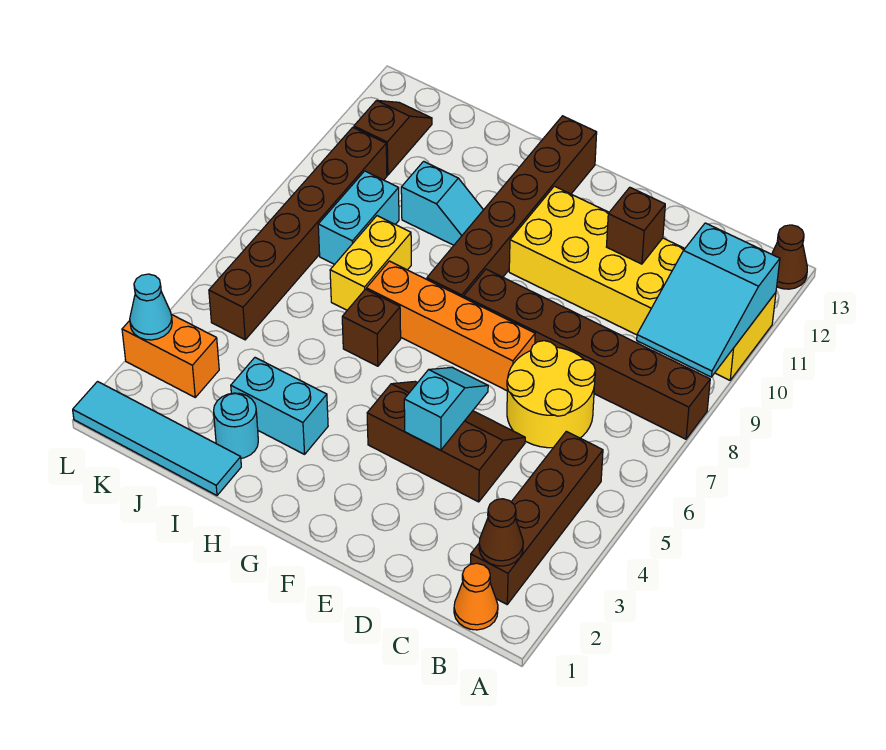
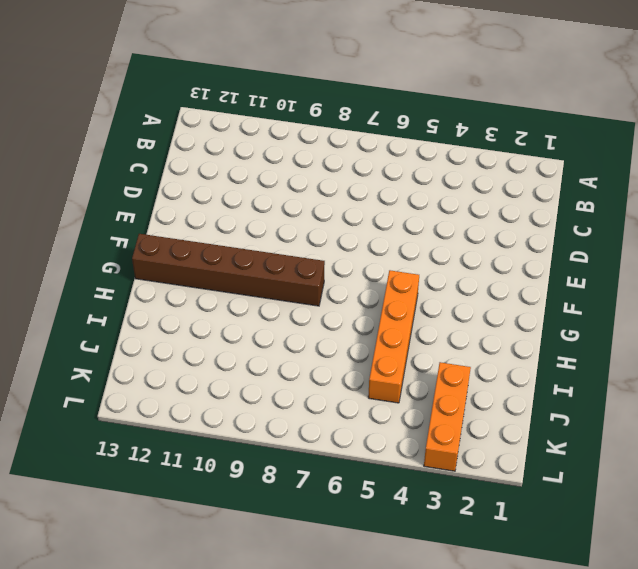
orange brick G5:J5 level 1 -> orange brick E7:H7 level 1
orange brick J3:L3 level 1 -> orange brick K3:L3 level 1
none -> brown brick A8:F8 level 1
none -> yellow brick A10:F11 level 1
none -> brown cone A13 level 1

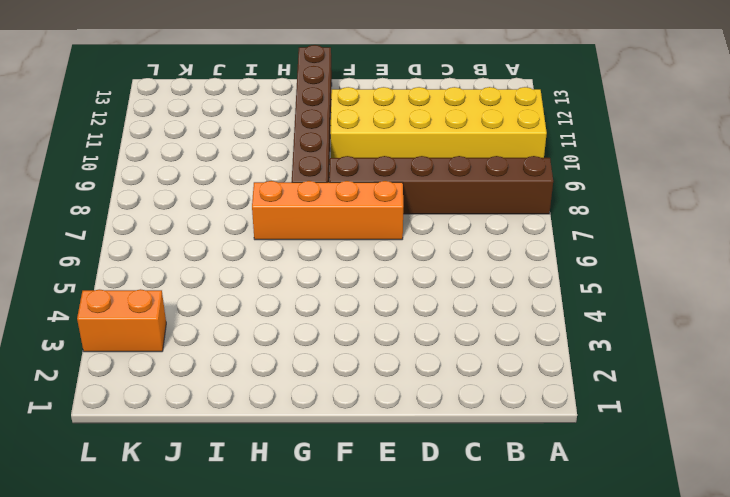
none -> brown cone A13 level 1
none -> orange cone B1 level 1
none -> brown brick B2:B5 level 1

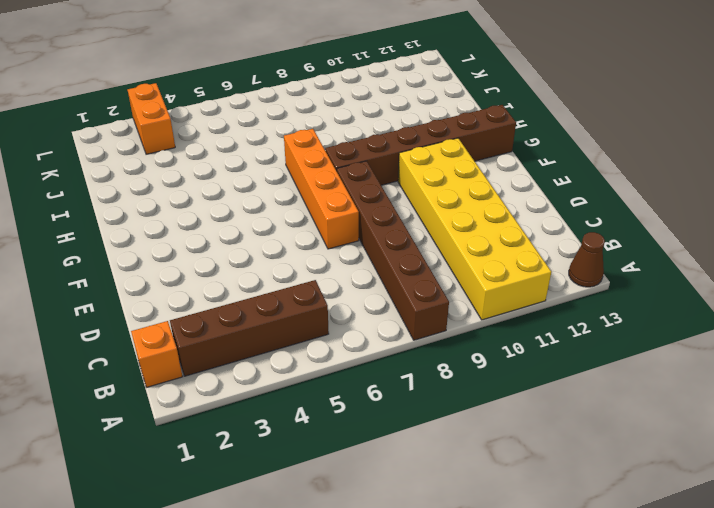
orange brick B1 level 1 -> orange cone B1 level 1
none -> yellow round brick C6:D7 level 1
none -> brown slope D4:F5 level 1 top 4
none -> cyan brick H3:I3 level 1

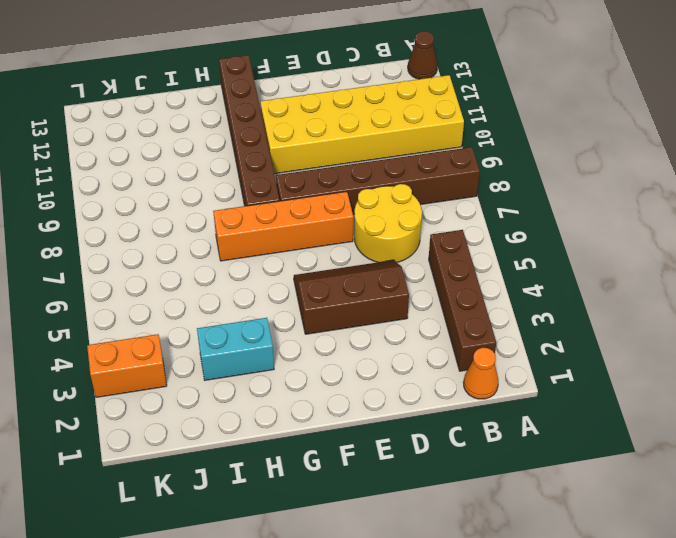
none -> brown brick H6 level 1
none -> cyan slope H10:I10 level 1 top I
none -> cyan tile I1:L1 level 1

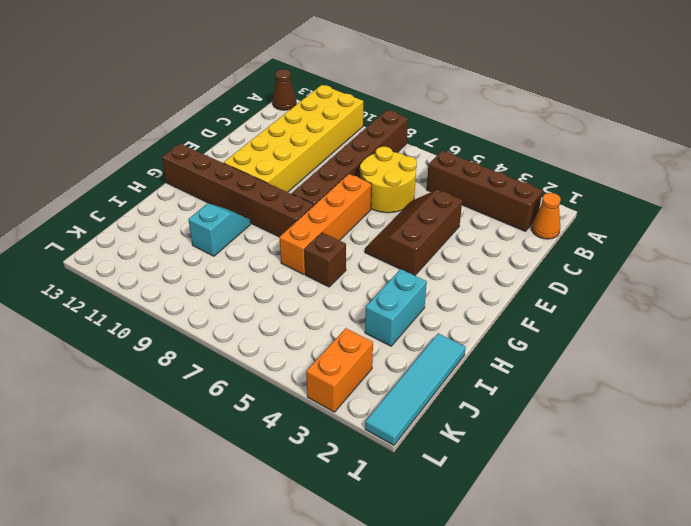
none -> cyan round brick I2 level 1
none -> yellow brick I7:I8 level 1
none -> cyan brick J8:J9 level 1

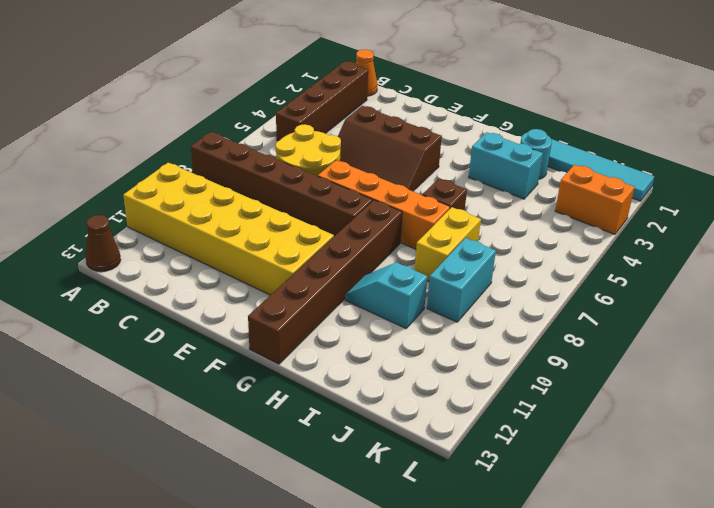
none -> brown brick K5:K10 level 1
none -> brown slope K11:K12 level 1 top 11
none -> cyan slope A9:B11 level 2 top 11

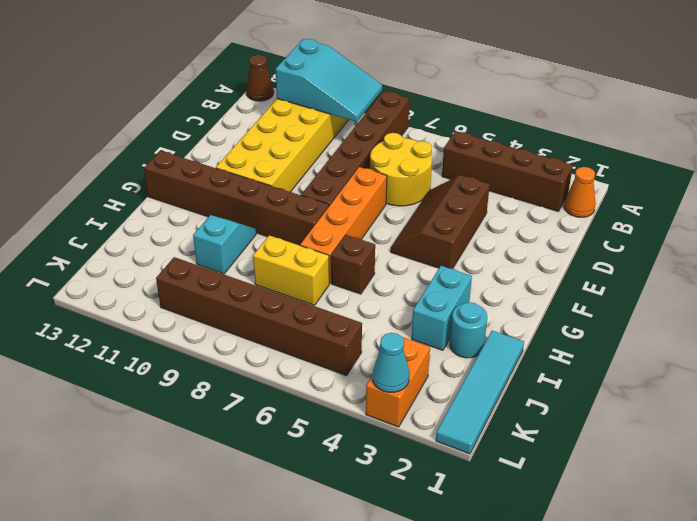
none -> cyan brick J8:J9 level 1
none -> brown slope K11:K12 level 1 top 11
none -> brown cone B2 level 2

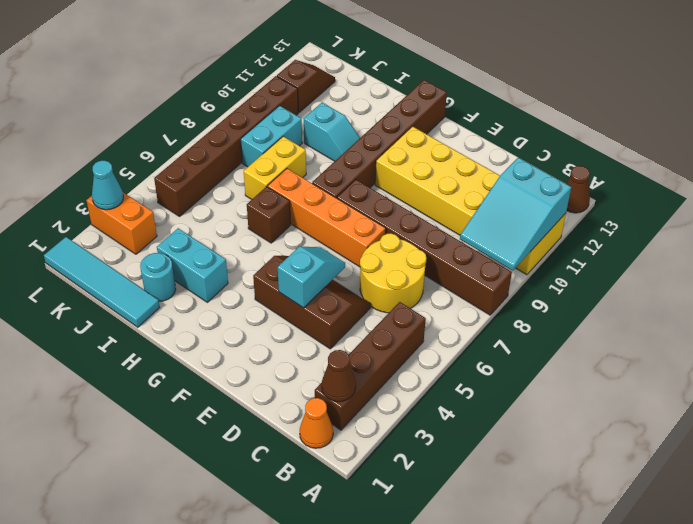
none -> brown brick D11 level 2

